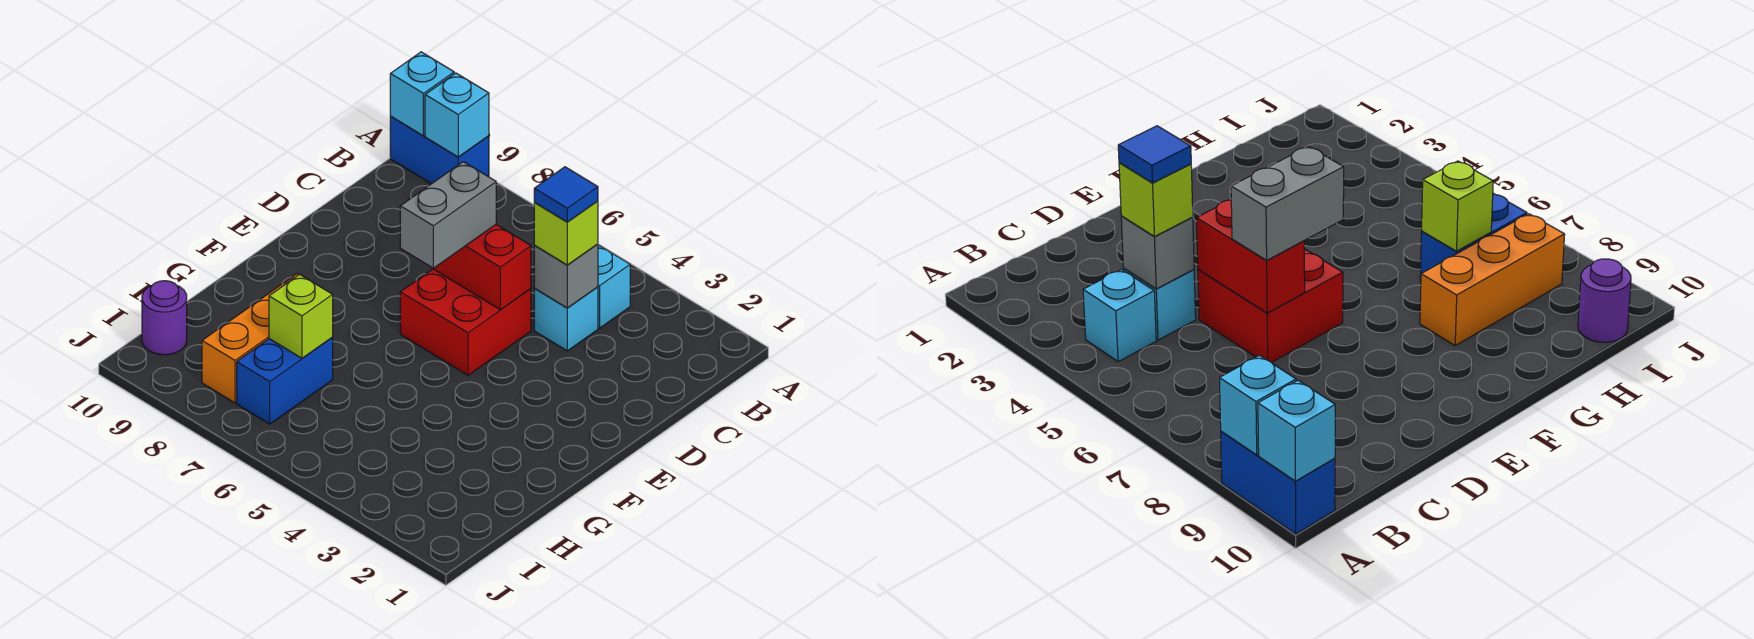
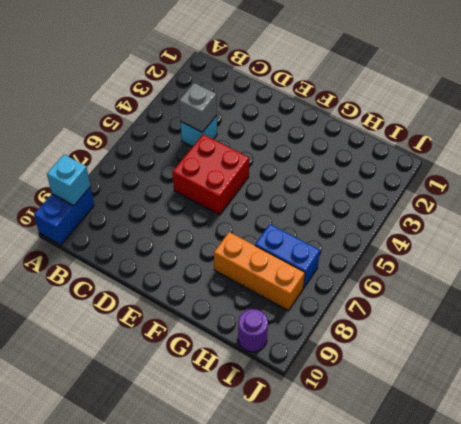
none -> cyan brick B4 level 1
none -> cyan brick A10 level 2
none -> red brick D5:D6 level 2

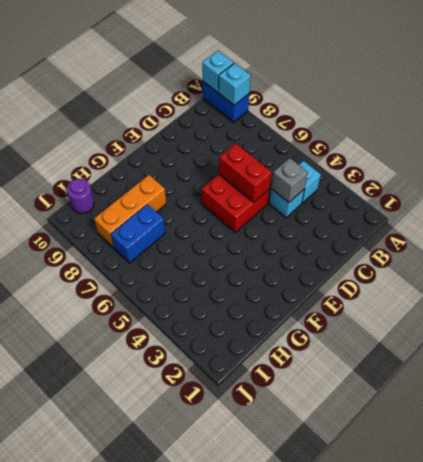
none -> lime brick H7 level 2
none -> lime brick C4 level 3
none -> grey brick D6:E6 level 3

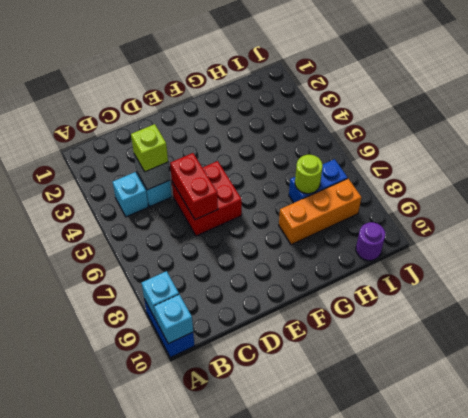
lime round brick H7 level 2 -> lime brick H7 level 2
none -> grey brick D6:E6 level 3
none -> blue tile C4 level 4

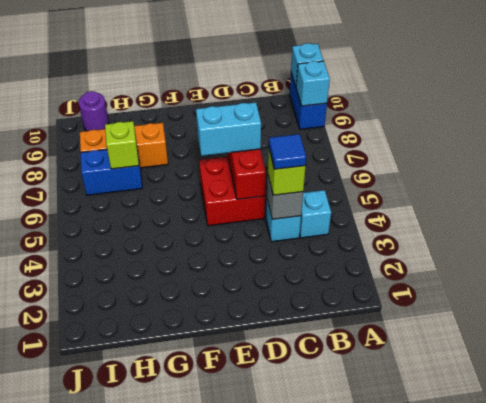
cyan brick D6:E6 level 3 -> grey brick D6:E6 level 3

